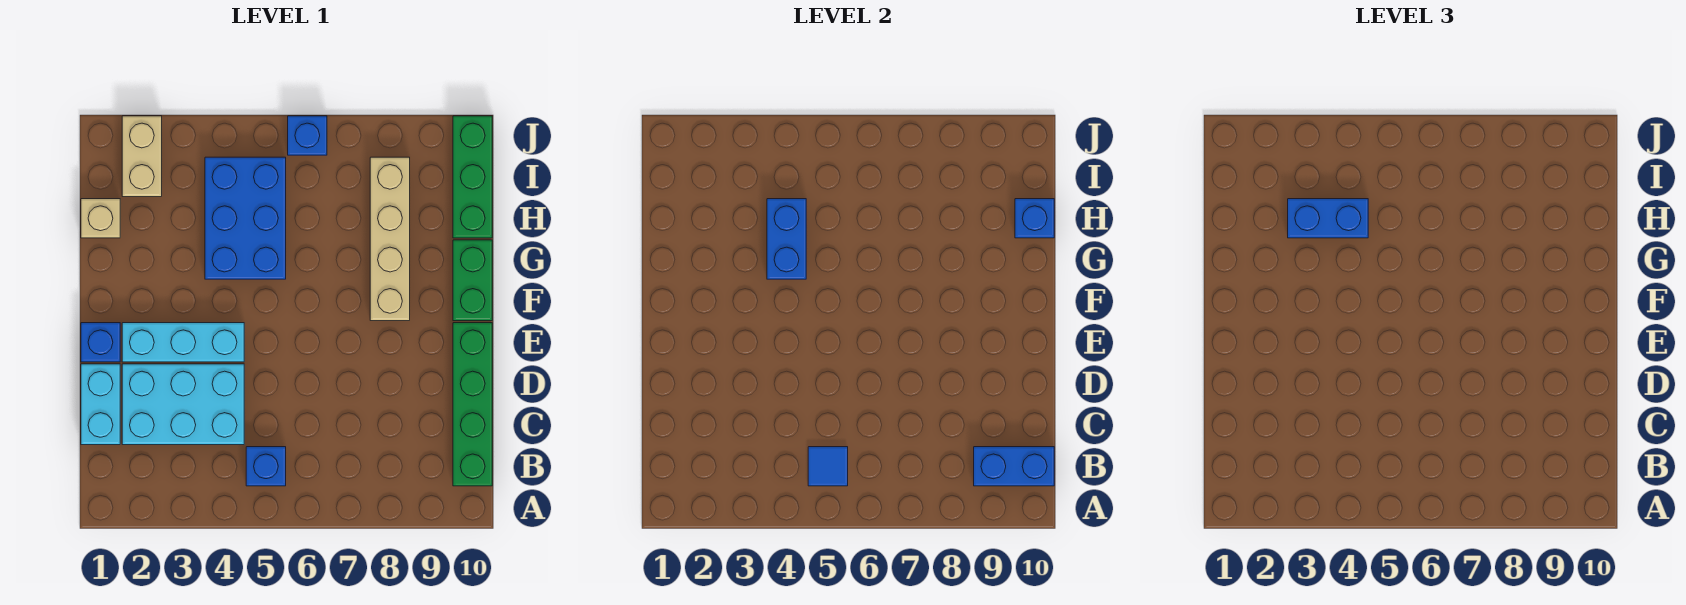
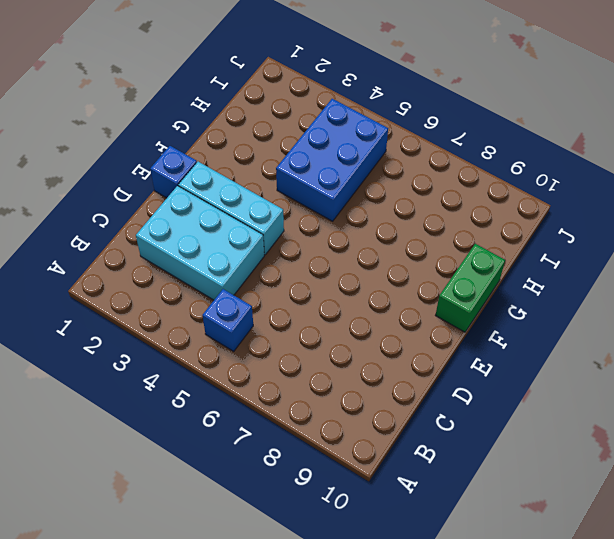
none -> green brick B10:E10 level 1
none -> cyan brick C1:D1 level 1
none -> tan brick F8:I8 level 1

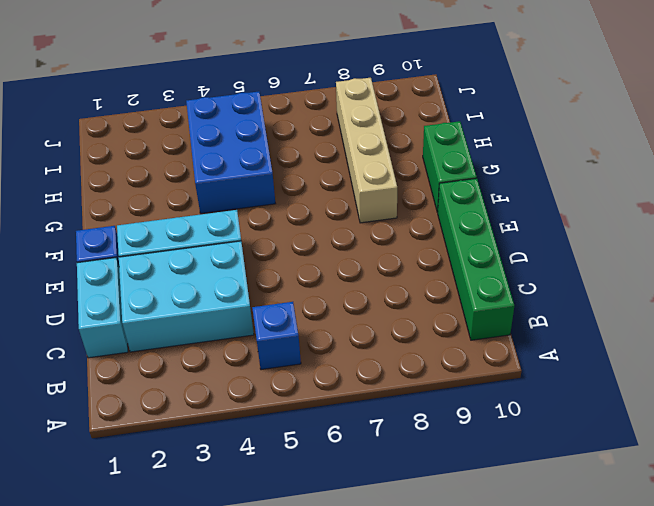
none -> tan brick H1 level 1
none -> green brick H10:J10 level 1
none -> tan brick I2:J2 level 1

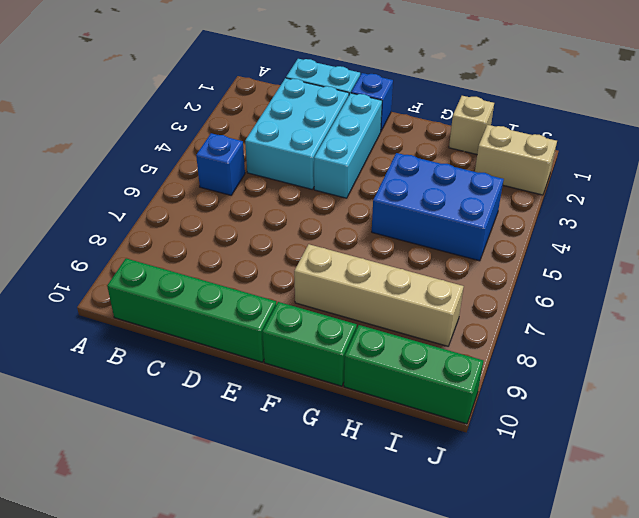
none -> blue brick J6 level 1
none -> blue tile B5 level 2
none -> blue brick B9:B10 level 2

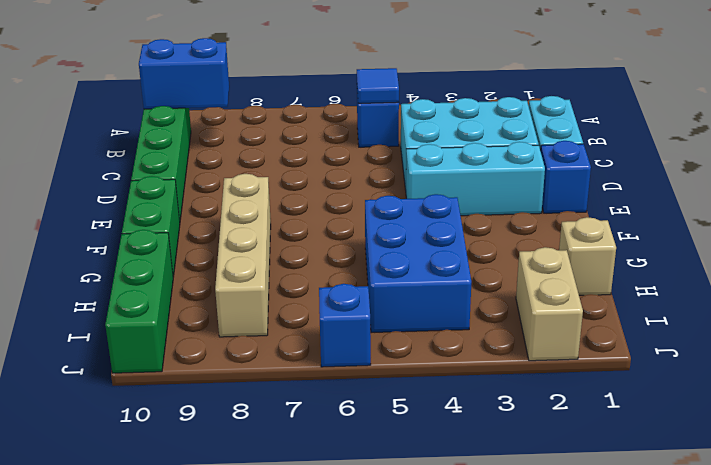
none -> blue brick G4:H4 level 2
none -> blue brick H10 level 2
none -> blue brick H3:H4 level 3

